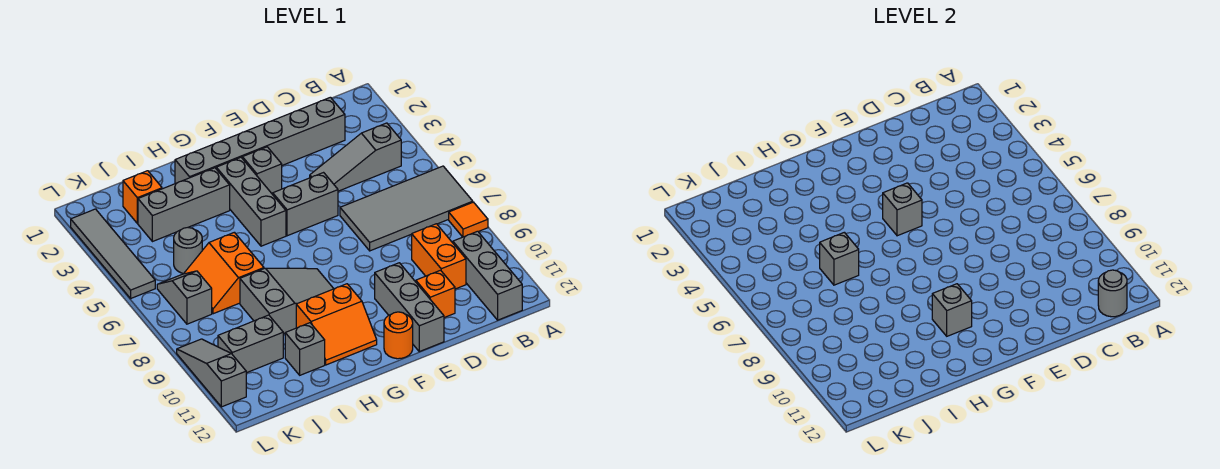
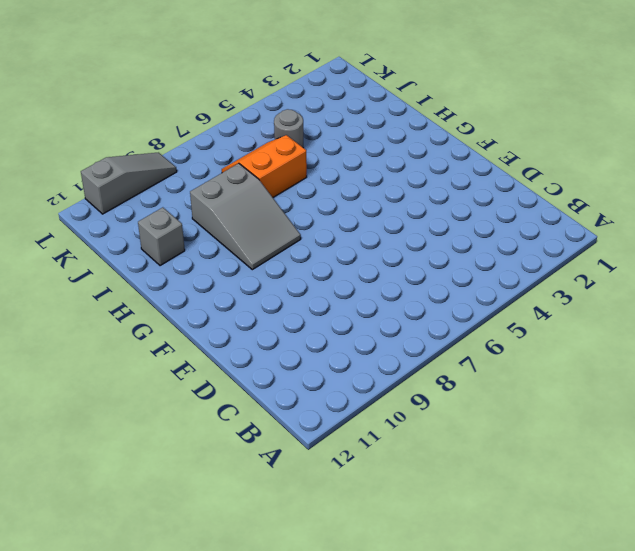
none -> grey tile A6:D7 level 1
none -> orange tile A8 level 1
none -> grey slope B4:D4 level 1 top B

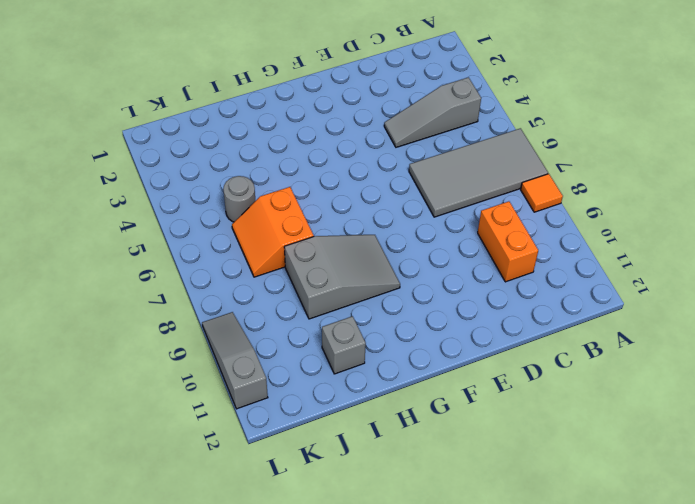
none -> grey brick B10:B12 level 1
none -> grey brick C2:H2 level 1
none -> orange brick D11 level 1

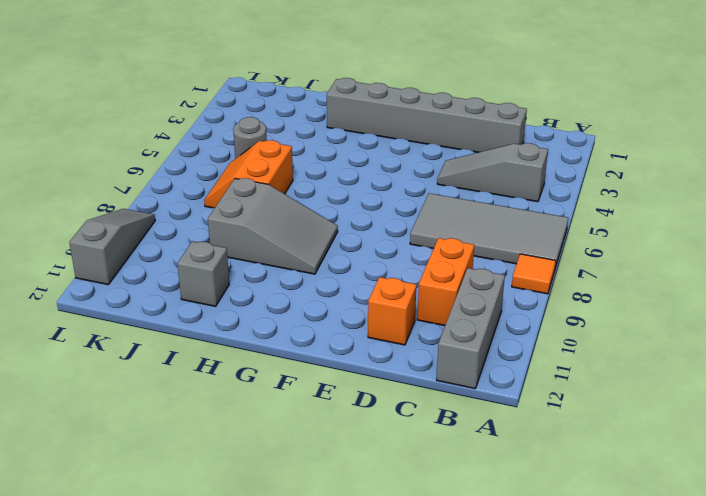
none -> grey brick E5:F5 level 1
none -> grey brick E10:E12 level 1
none -> grey brick F3 level 1

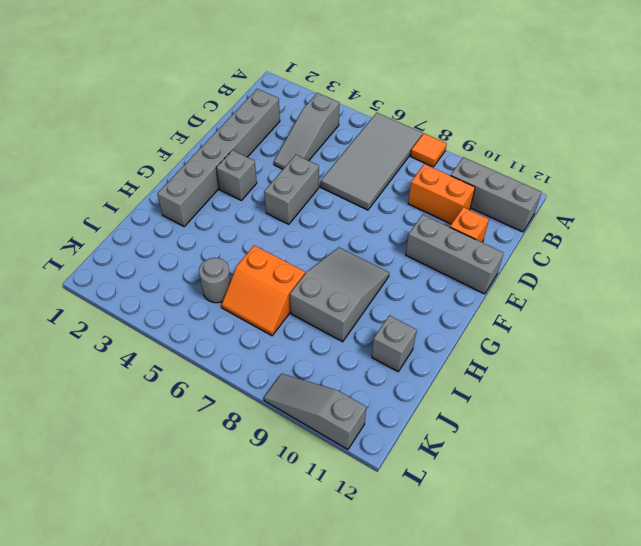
none -> orange round brick F12 level 1
none -> grey brick G3:G5 level 1
none -> orange slope G10:H11 level 1 top 10

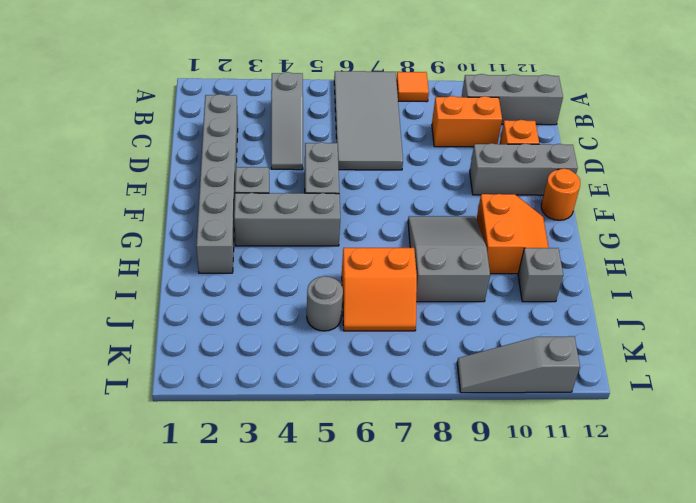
none -> grey brick H3:J3 level 1
none -> orange brick J2 level 1
none -> grey brick J10:K10 level 1

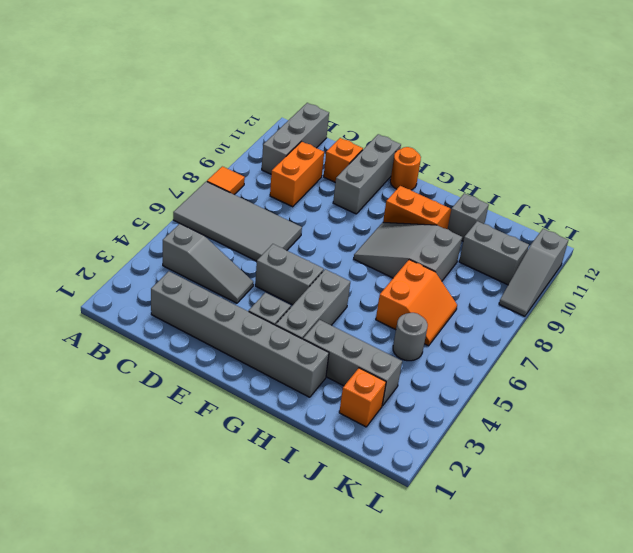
none -> grey slope K6:K7 level 1 top 7
none -> grey tile L2:L5 level 1
none -> grey round brick B12 level 2

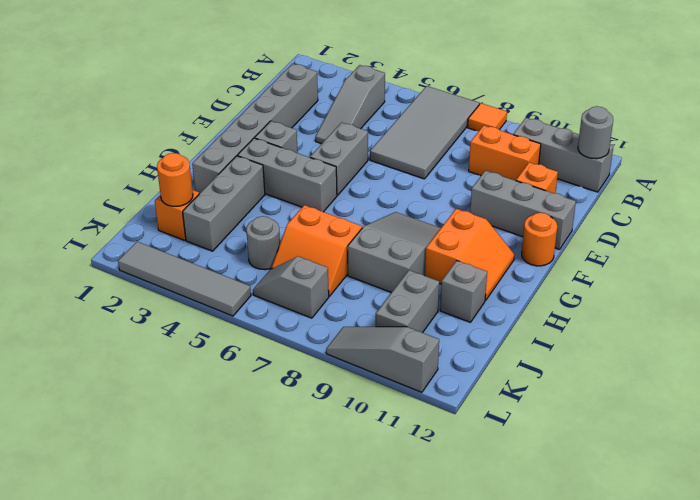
orange round brick J2 level 2 -> none
none -> grey brick F5 level 2
none -> grey brick G10 level 2
none -> grey brick I6 level 2

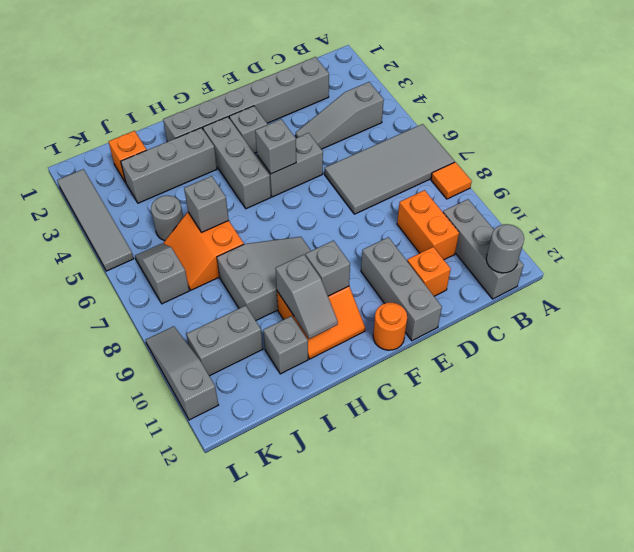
grey slope H10:H11 level 2 top 10 -> none

